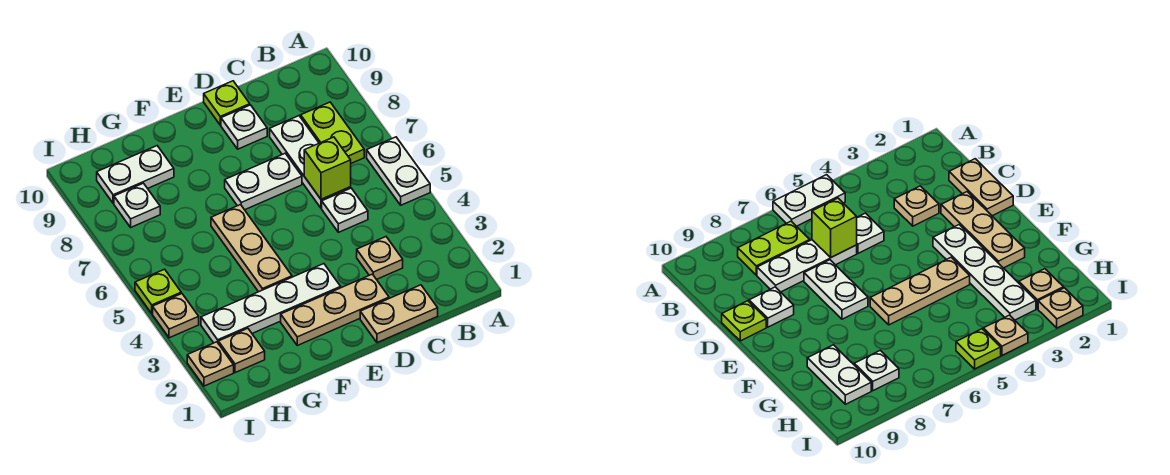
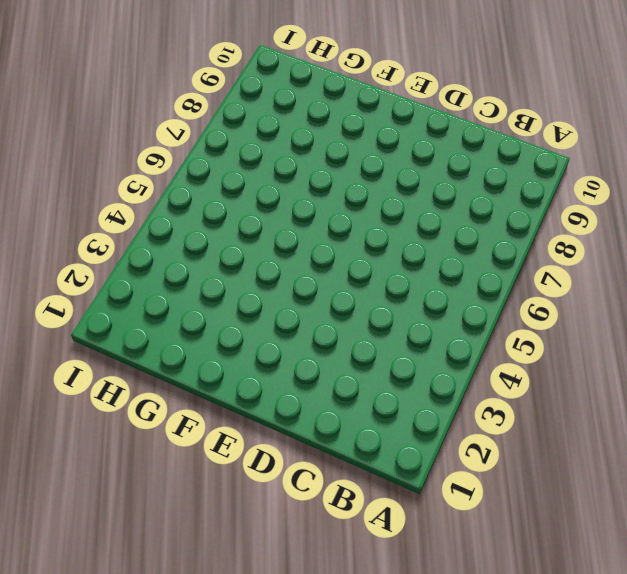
none -> white plate A5:A6 level 1
none -> lime plate B7:B8 level 1
none -> tan plate C1:D1 level 1

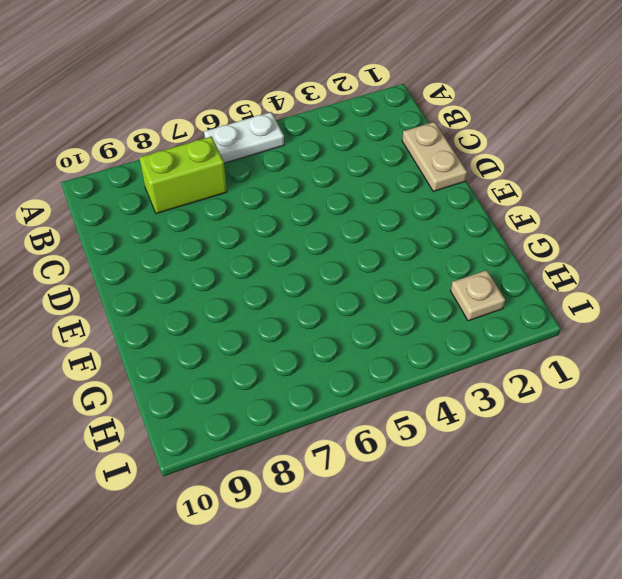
lime brick B7:B8 level 1 -> lime plate B7:B8 level 1
none -> tan plate C3 level 1
none -> white plate C5 level 1
none -> white plate C6:C8 level 1

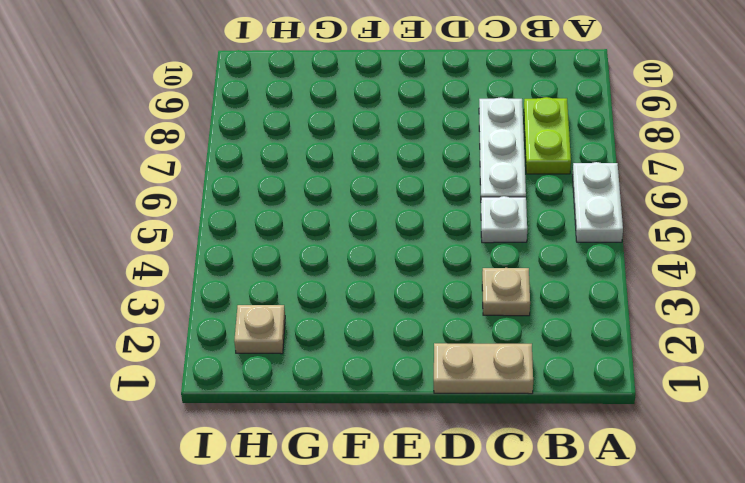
none -> tan plate D2:F2 level 1
none -> white plate D7:E7 level 1
none -> white plate D9 level 1

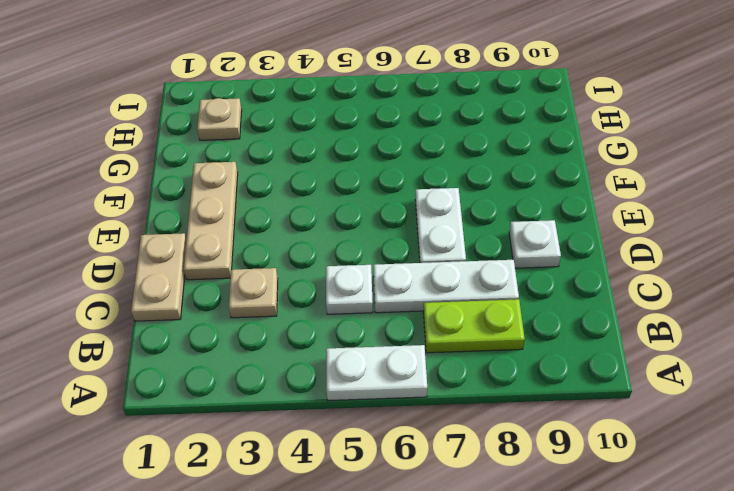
none -> lime plate D10 level 1
none -> white plate E3:H3 level 1
none -> tan plate F4:F6 level 1

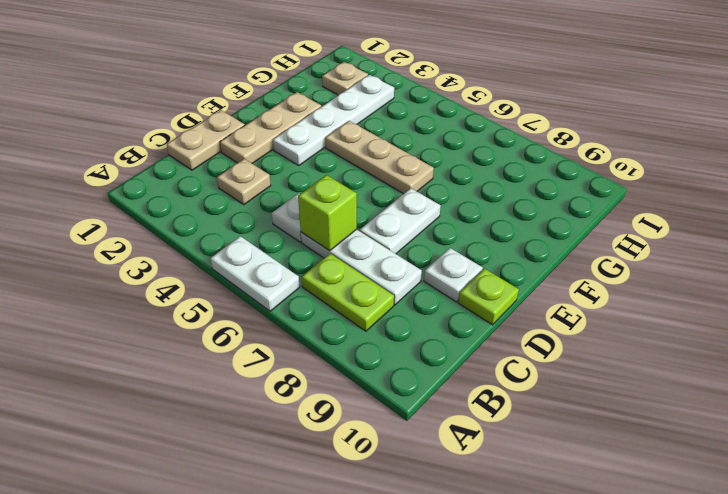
none -> white plate G9:H9 level 1
none -> white plate H8 level 1
none -> tan plate I2 level 1

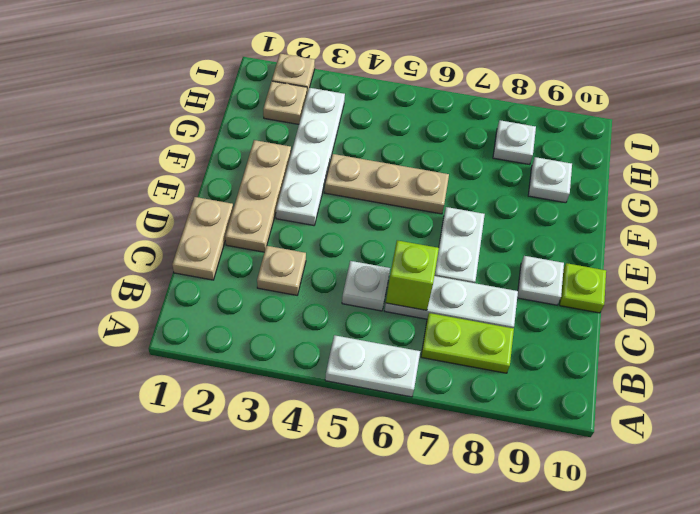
white plate G9 level 1 -> white plate G9:H9 level 1
none -> tan plate I4 level 1
none -> lime plate I5 level 1

